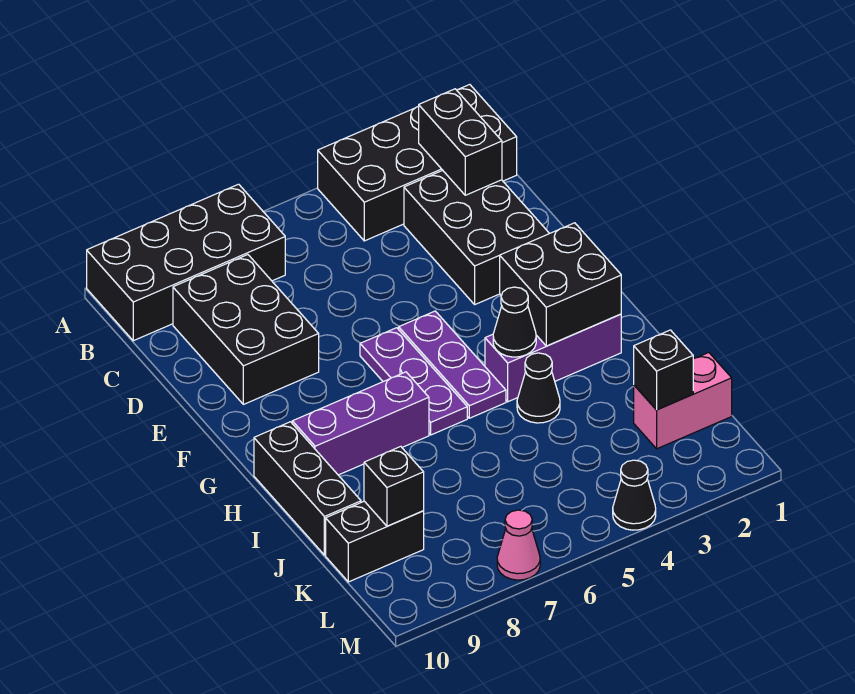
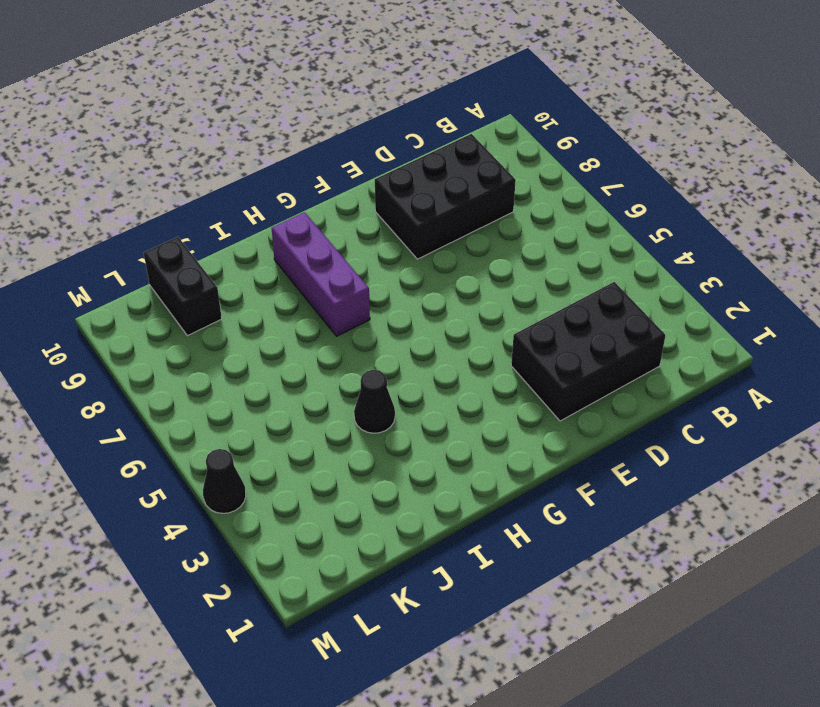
none -> black brick A1:B4 level 1
none -> black brick A7:B10 level 1
none -> purple plate F5:H5 level 1

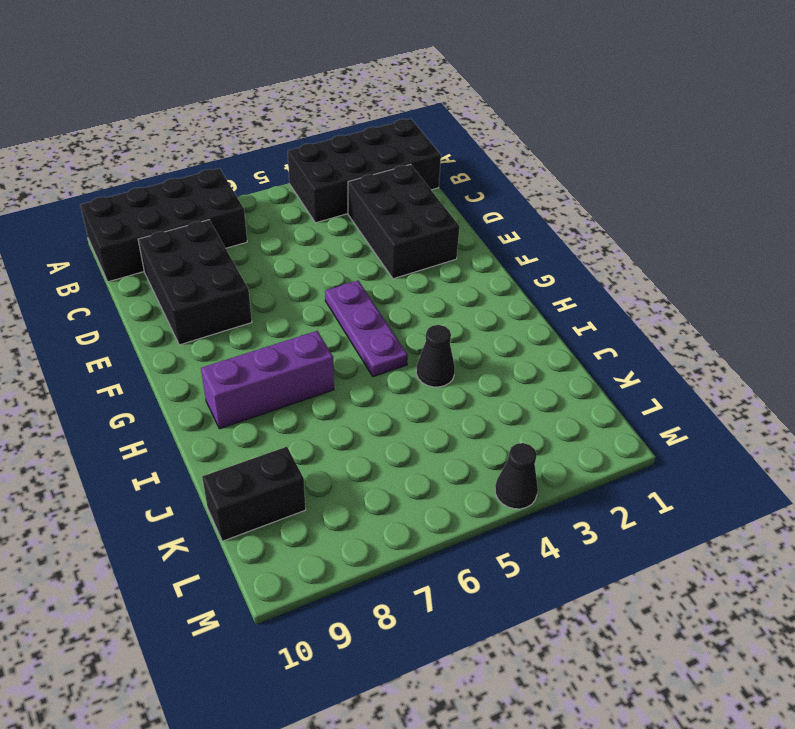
none -> purple plate F6:H6 level 1
none -> purple brick H2:H4 level 1
none -> black brick H10:J10 level 1

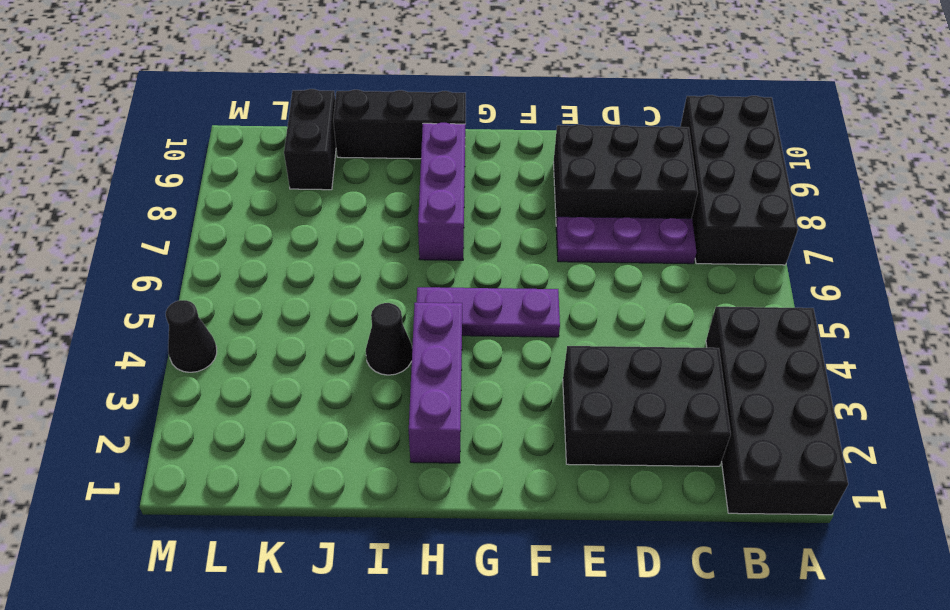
purple plate C7:E7 level 1 -> purple plate F6:H6 level 1
none -> pink brick K1:K2 level 1
none -> pink cone M7 level 1
none -> black brick B2:C2 level 2

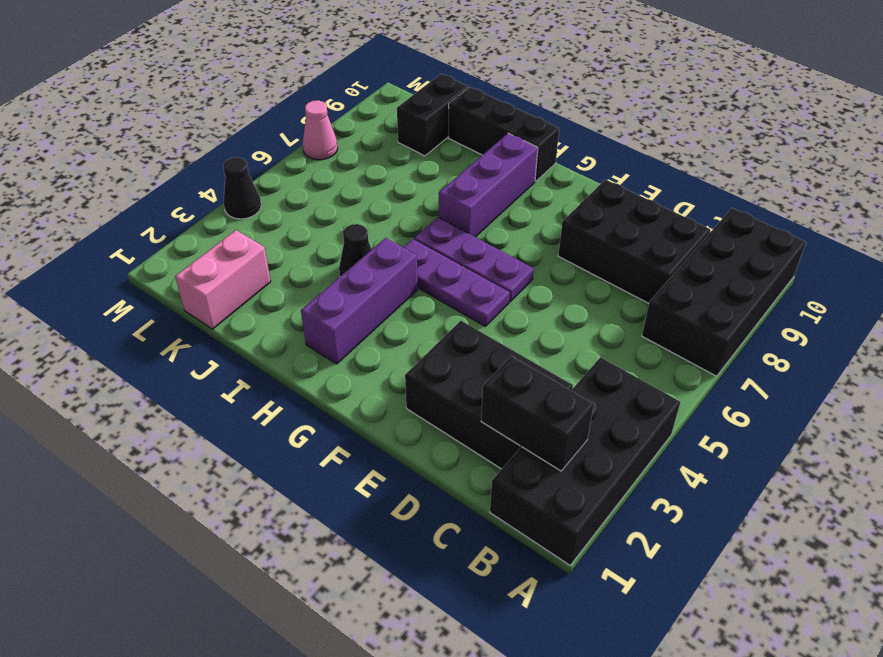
none -> black brick G2:H3 level 2
none -> black cone H4 level 2
none -> black brick K2 level 2

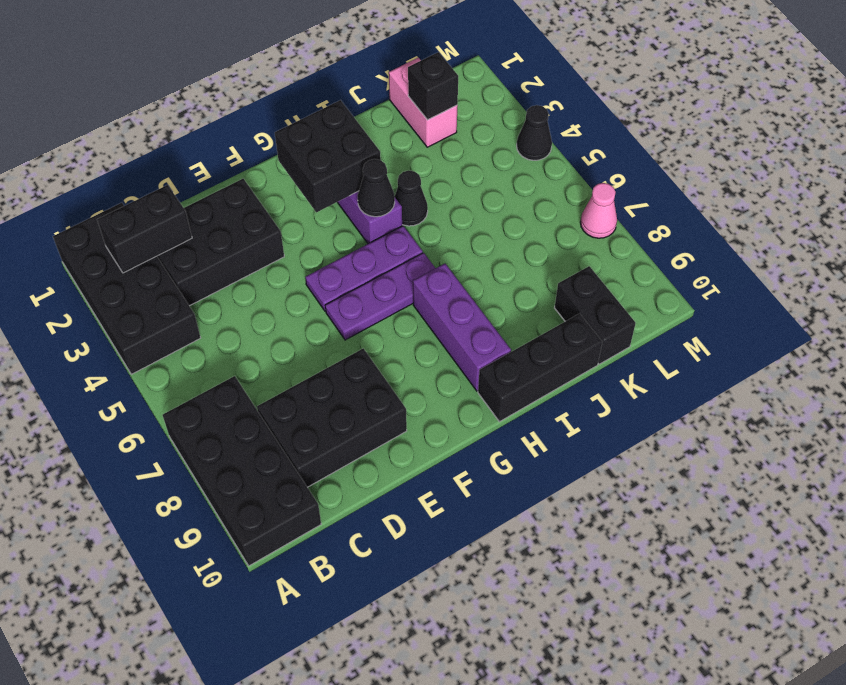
none -> black brick K9 level 2

